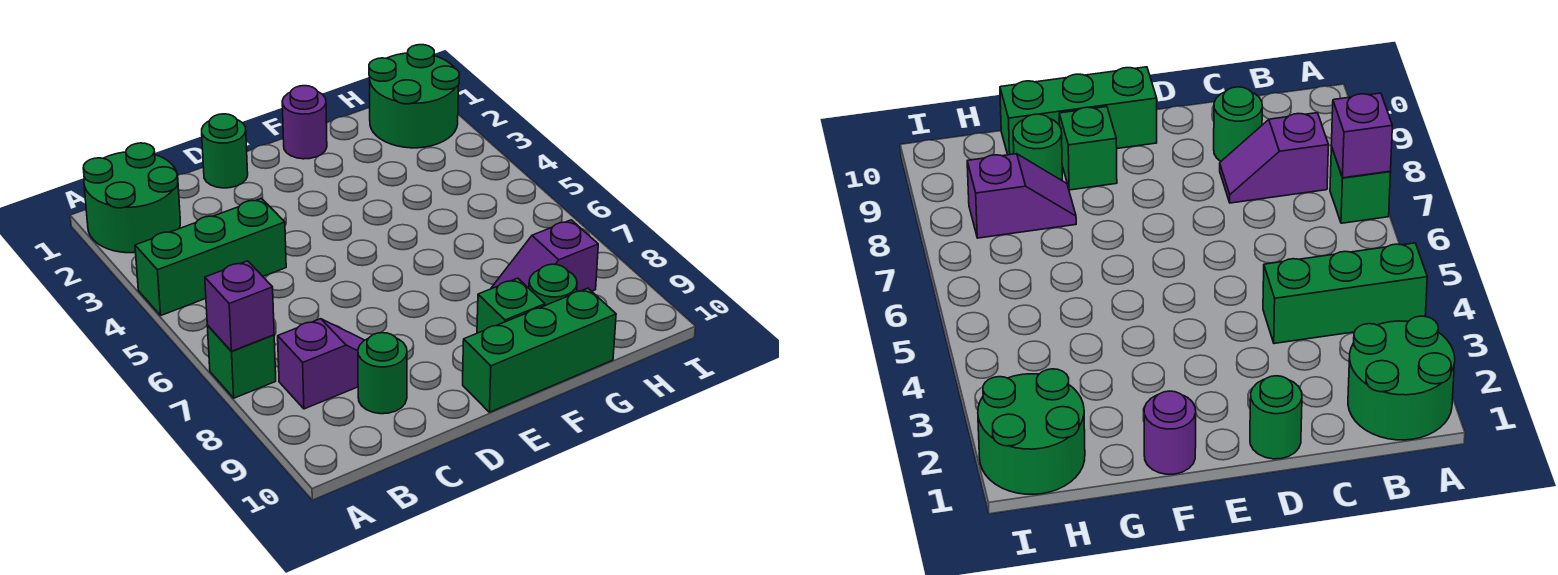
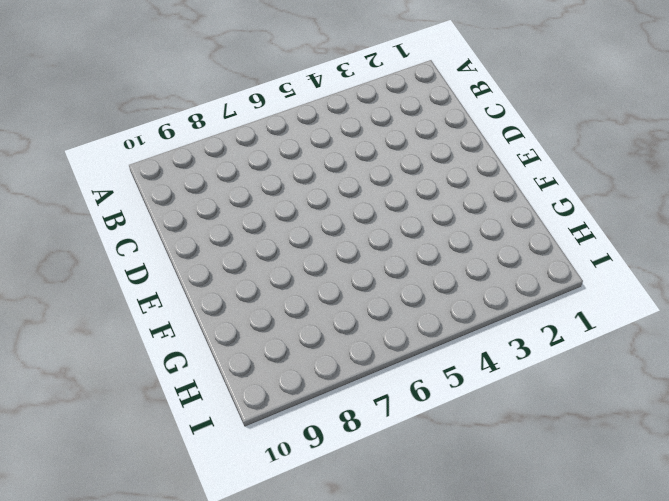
none -> green round brick A1:B2 level 1
none -> green brick A4:C4 level 1
none -> green brick A7 level 1

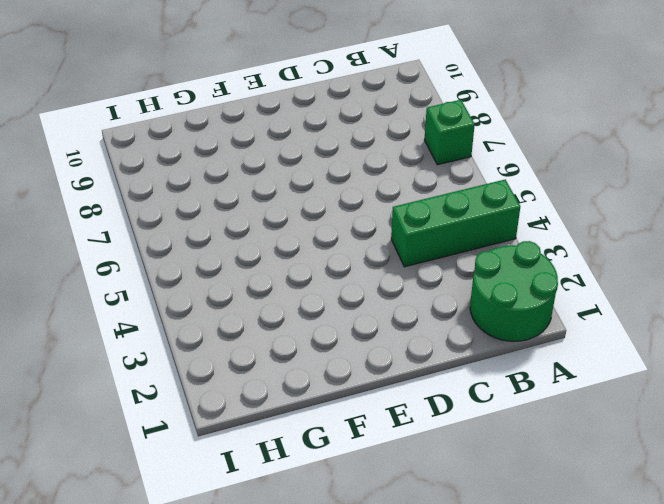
none -> purple slope B8:C8 level 1 top B
none -> green round brick C9 level 1
none -> green round brick D1 level 1

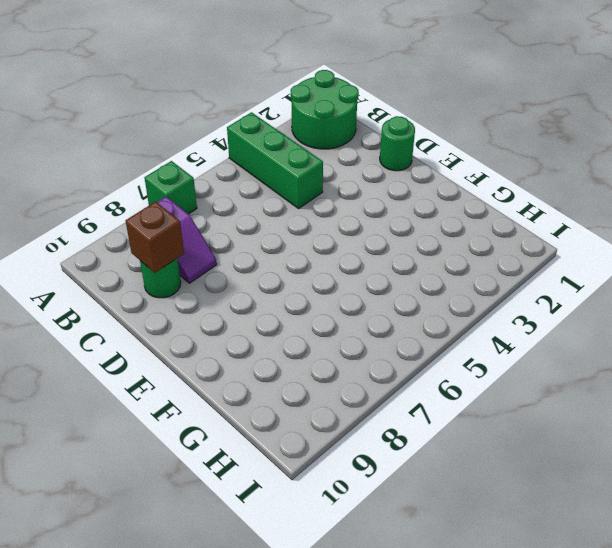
brown brick C9 level 2 -> none
none -> green brick E10:G10 level 1
none -> purple round brick F1 level 1
none -> green brick F9 level 1

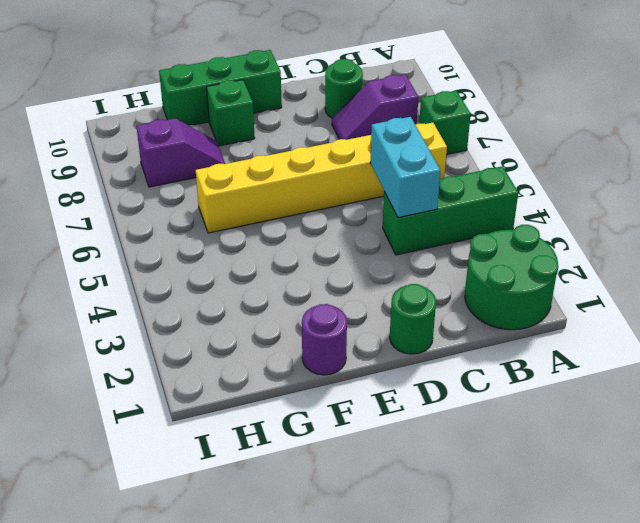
yellow brick B6:G6 level 1 -> none
cyan brick C4:C5 level 2 -> none
none -> green round brick G9 level 1
none -> green round brick H1:I2 level 1
none -> purple brick A7 level 2

